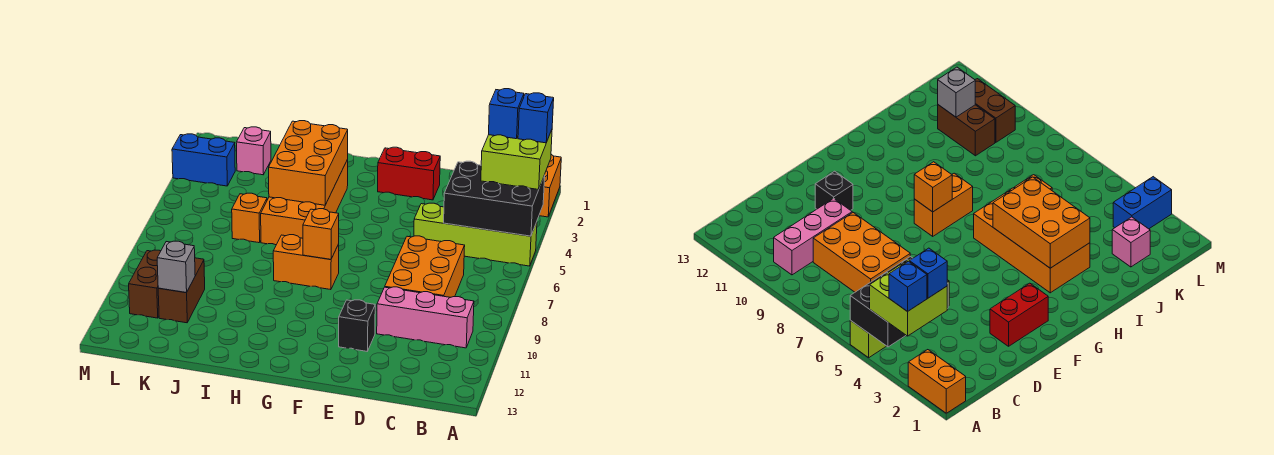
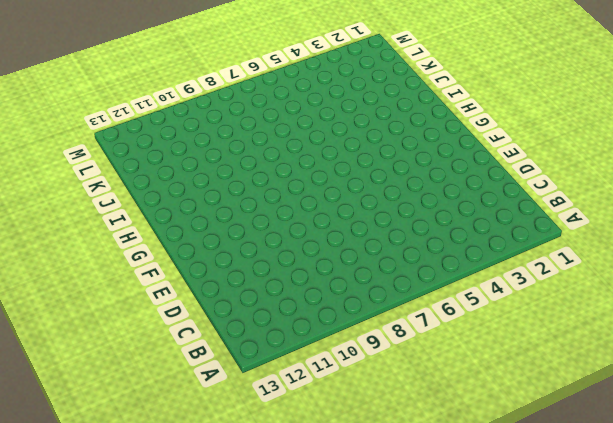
none -> orange brick A1:A2 level 1
none -> lime brick A5:D5 level 1
none -> pink brick B10:D10 level 1

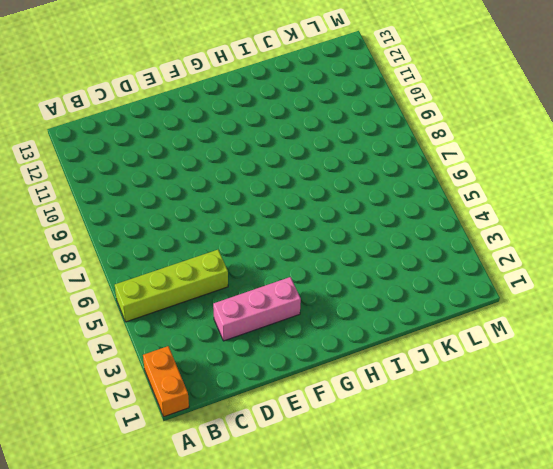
pink brick D3:F3 level 1 -> pink brick B10:D10 level 1
none -> orange brick C7:D9 level 1
none -> red brick E2:F2 level 1
none -> black brick E11 level 1

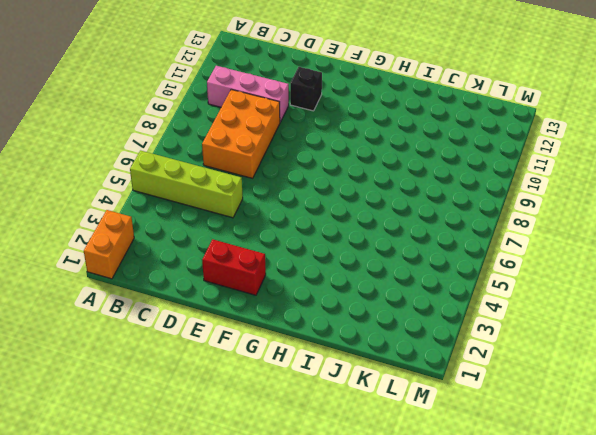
none -> orange brick G8:H8 level 1
none -> orange brick H3:I6 level 1
none -> orange brick J6 level 1

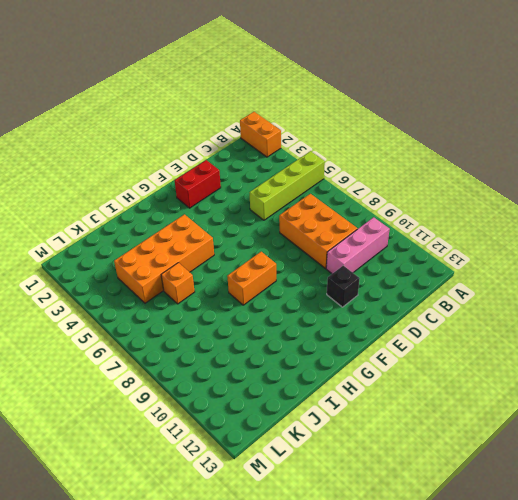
orange brick H4:K5 level 1 -> orange brick H3:I6 level 1
none -> pink brick K2 level 1
none -> brown brick K10:K11 level 1
none -> blue brick L3:M3 level 1

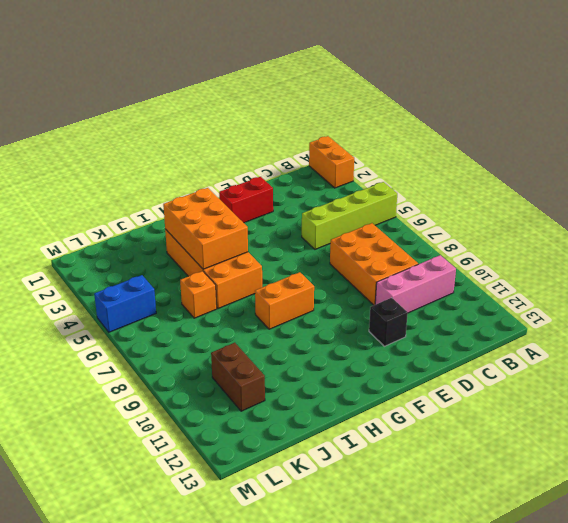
blue brick L5:M5 level 1 -> blue brick L3:M3 level 1
none -> pink brick K2 level 1
none -> brown brick L10:L11 level 1
none -> black brick A4:C5 level 2

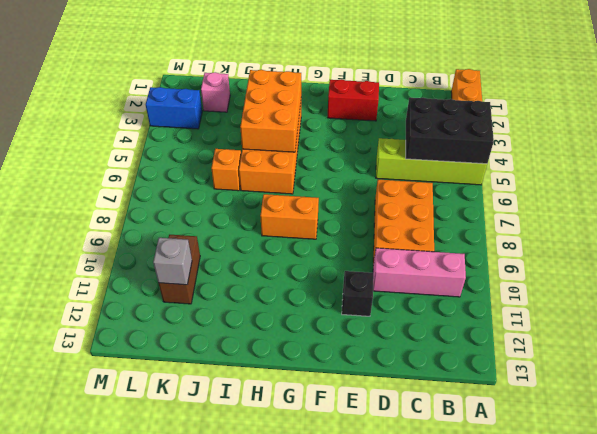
none -> brown brick L10:L11 level 1
none -> orange brick G8 level 2
none -> lime brick A3:B4 level 3

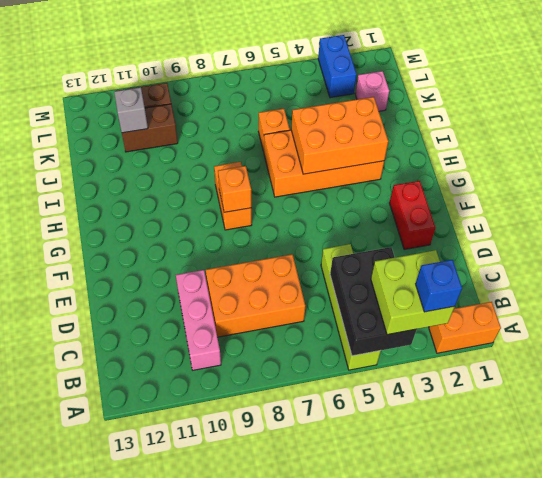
none -> black brick E11 level 1
none -> blue brick B3 level 4

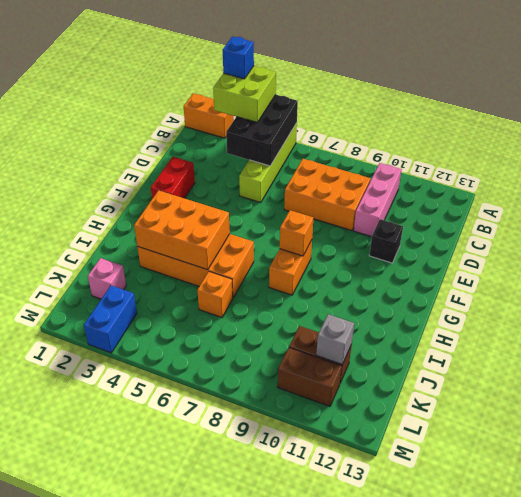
none -> blue brick B3 level 4

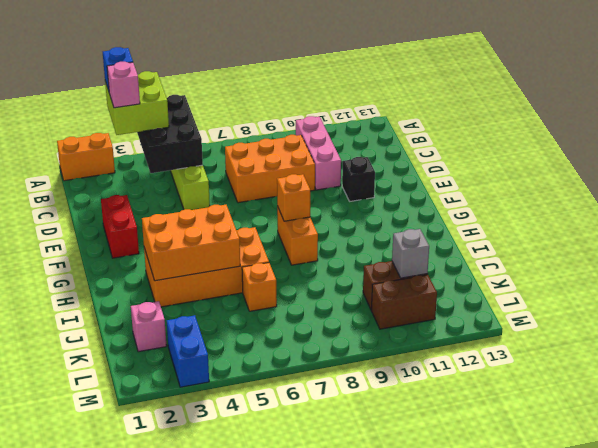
pink brick B3 level 4 -> blue brick B3 level 4

